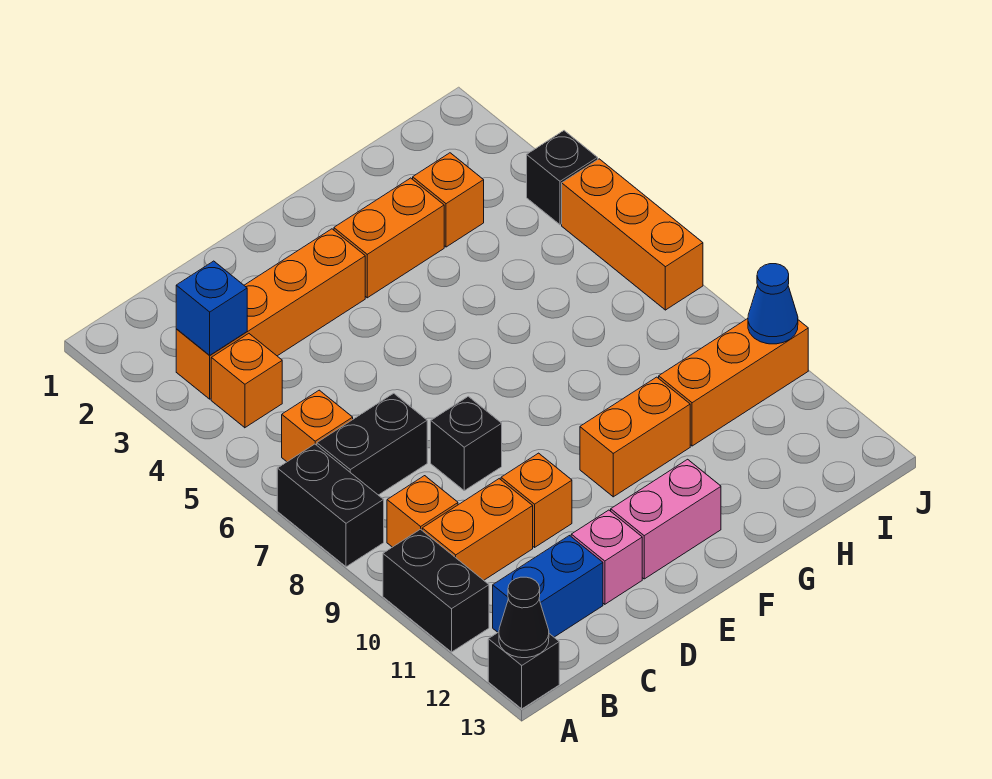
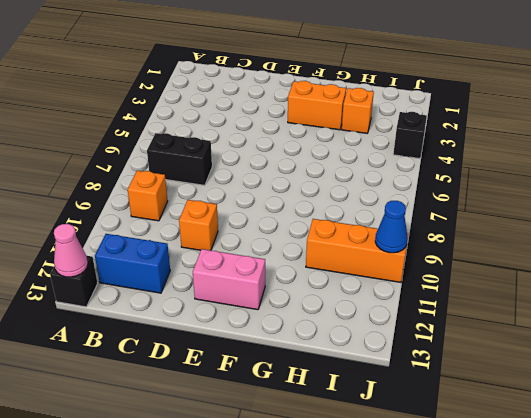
pink cone A13 level 2 -> black cone A13 level 2
none -> black brick A7:A8 level 1
none -> black brick A10:A11 level 1
none -> orange brick B3:E3 level 1

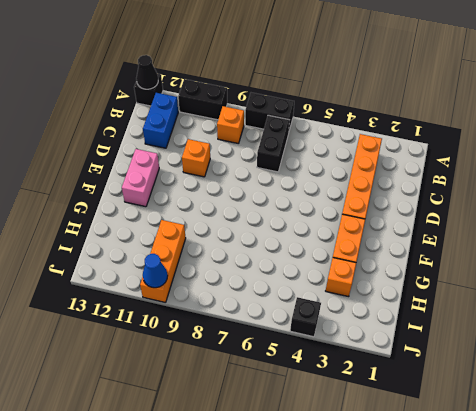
none -> orange brick B4 level 1
none -> orange brick B6 level 1
none -> orange brick B10:C10 level 1

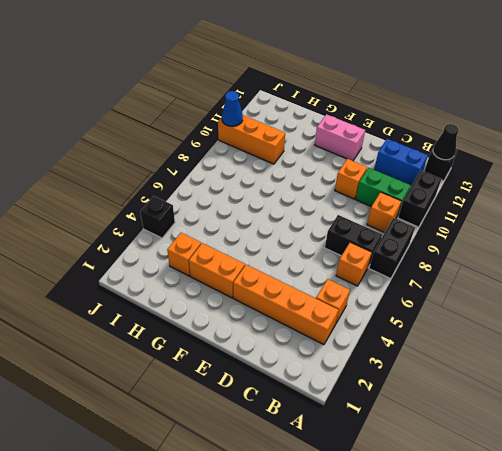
green brick B10:C10 level 1 -> orange brick B10:C10 level 1
none -> black brick D8 level 1
none -> pink brick D12 level 1
none -> orange brick F10:G10 level 1

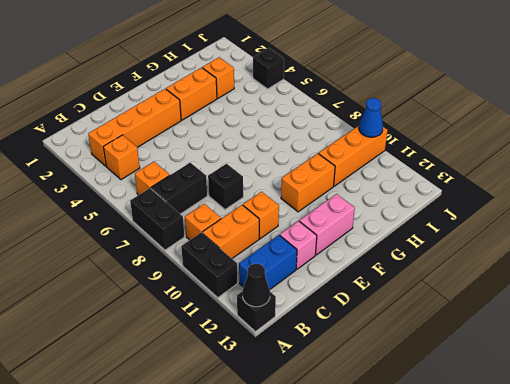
none -> orange brick J5:J7 level 1
none -> blue brick B3 level 2

